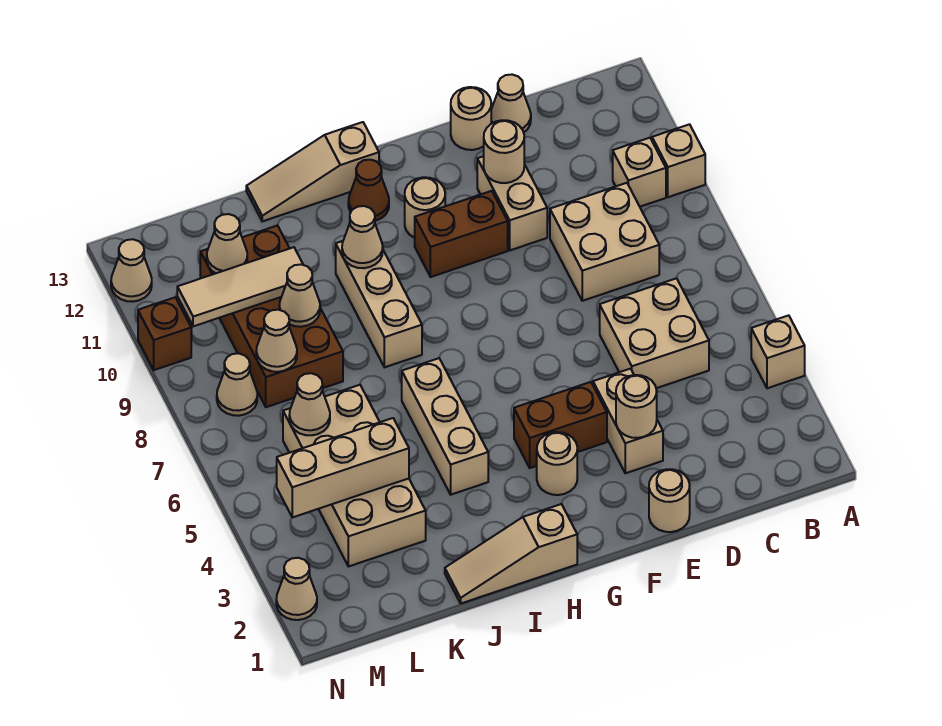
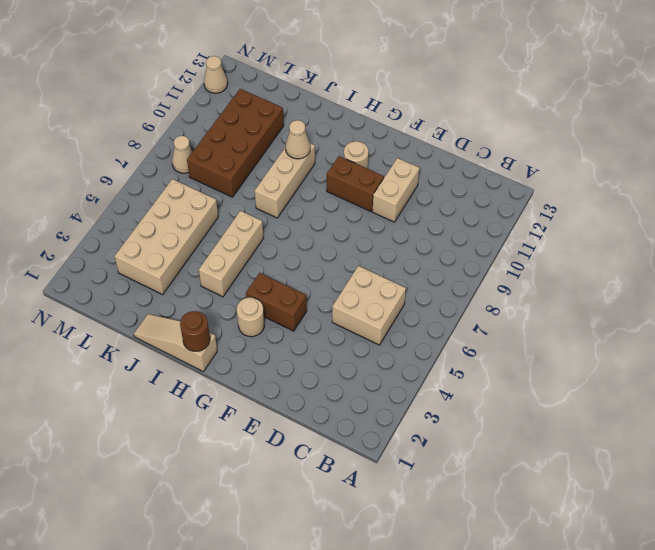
brown round brick H1 level 2 -> none
none -> tan brick A4 level 1
none -> tan brick A10 level 1
none -> tan brick B10 level 1
none -> tan brick C8:D9 level 1

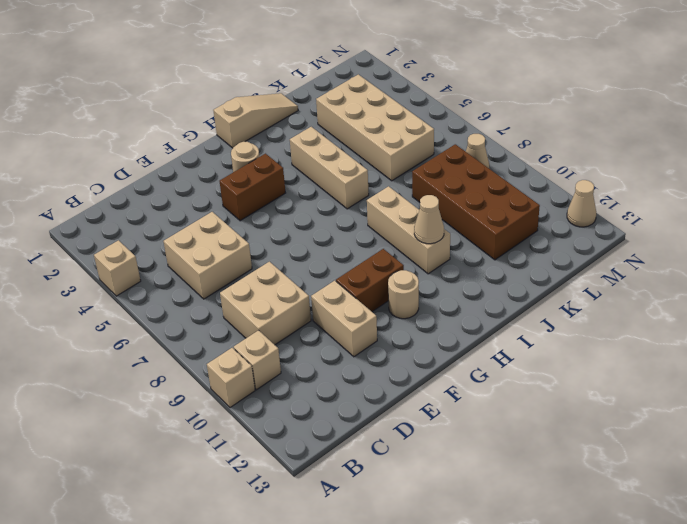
none -> tan cone D13 level 1
none -> tan round brick E1 level 1
none -> tan brick E3:E4 level 1
none -> tan round brick E13 level 1

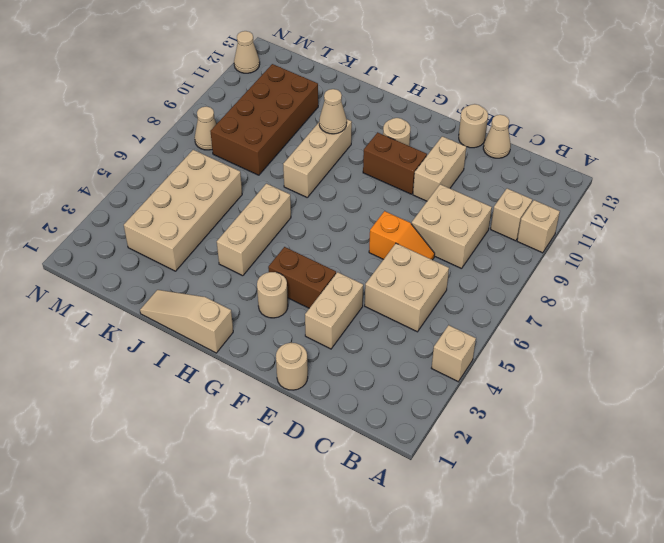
orange slope D7:E7 level 1 top E -> none
none -> brown cone H12 level 1
none -> tan slope H13:J13 level 1 top H
none -> tan cone N2 level 1
none -> brown brick N10 level 1

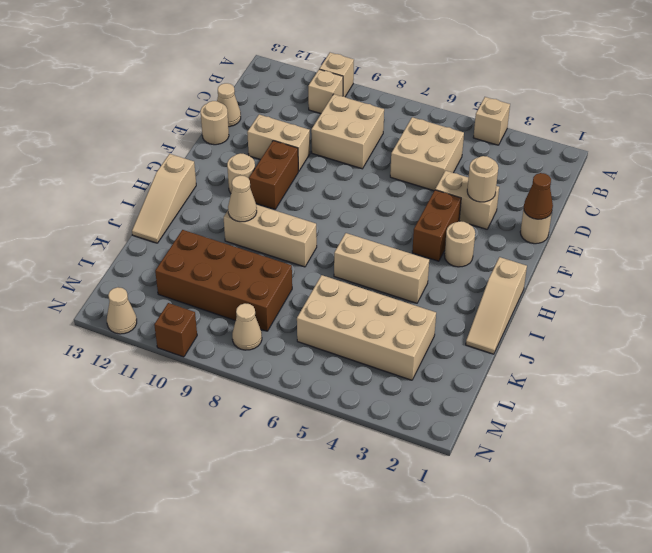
brown cone E1 level 2 -> brown cone H12 level 1
none -> tan cone N2 level 1
none -> tan round brick E11 level 2
none -> tan brick K4:M4 level 2
none -> tan cone K9 level 2

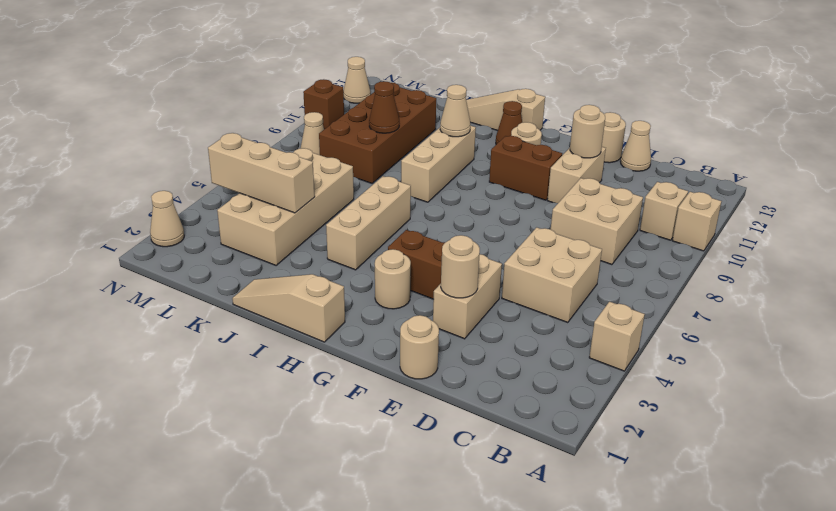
brown cone K9 level 2 -> tan cone K9 level 2
none -> tan tile K10:M10 level 2
none -> tan cone L6 level 2
none -> tan cone L8 level 2
none -> tan cone L11 level 2

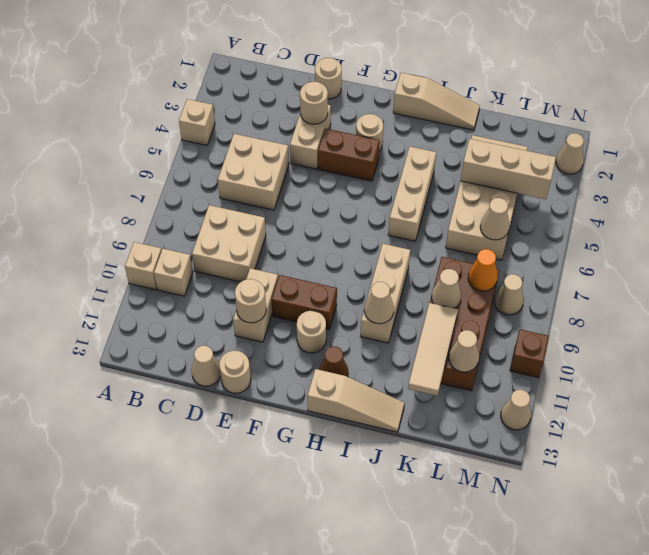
tan tile K10:K12 level 2 -> tan tile K10:M10 level 2
orange cone L8 level 2 -> tan cone L8 level 2

